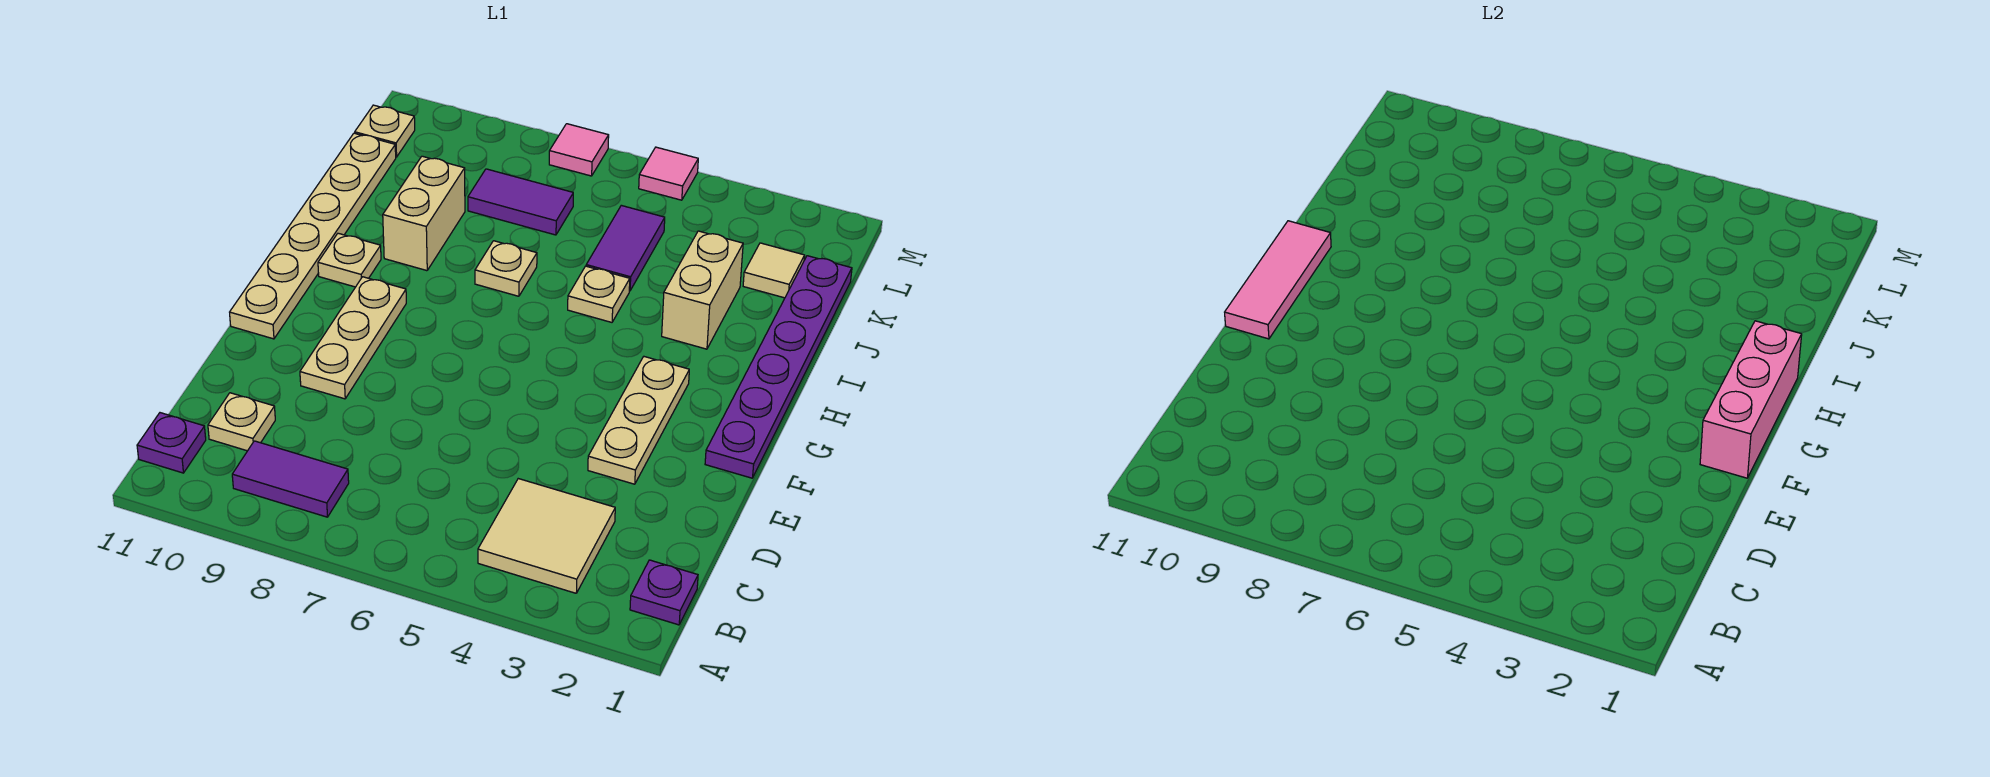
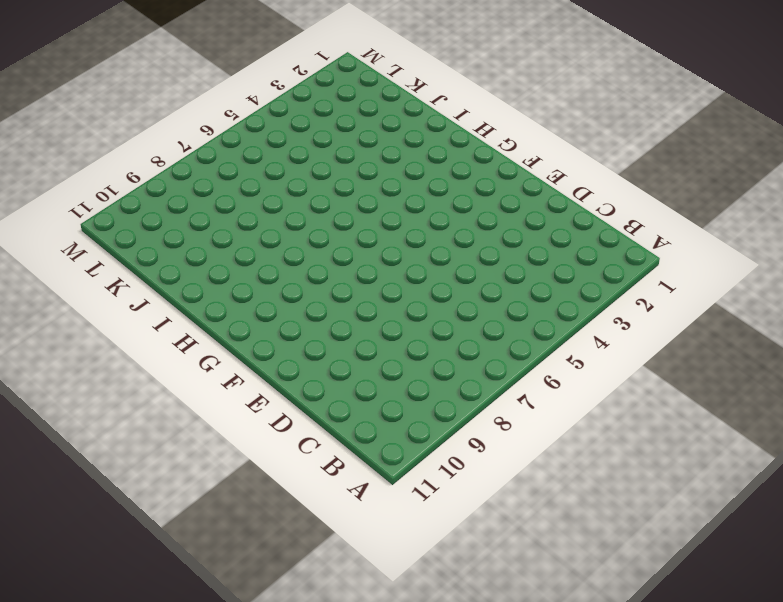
none -> purple plate B1 level 1
none -> tan tile B3:C4 level 1
none -> purple tile B8:B9 level 1

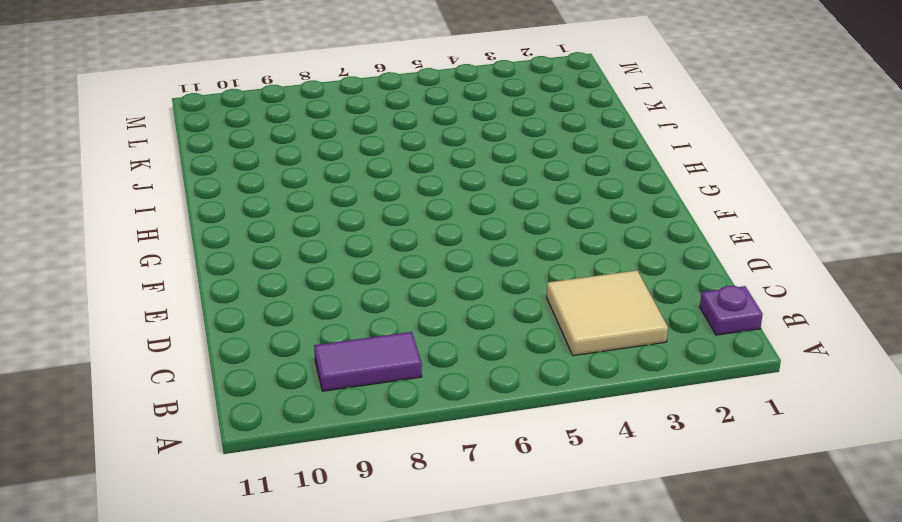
none -> purple plate B11 level 1
none -> tan plate C10 level 1
none -> tan plate E3:G3 level 1

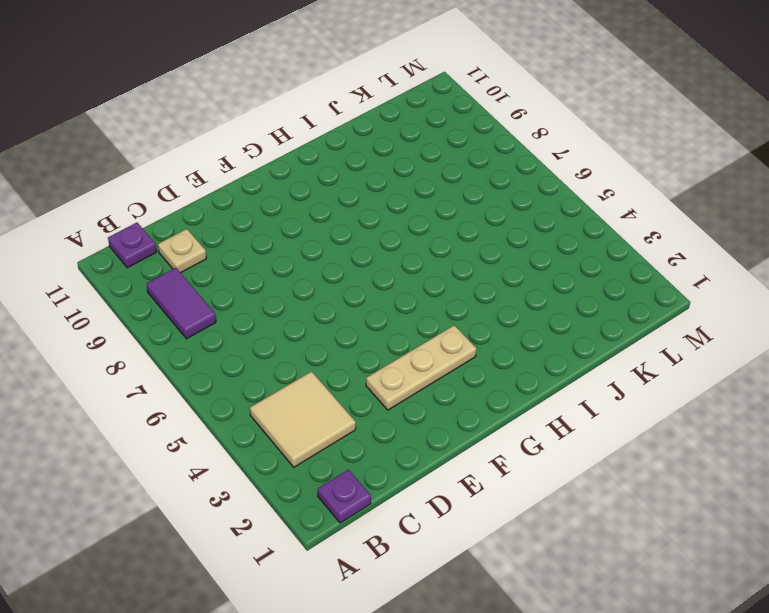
none -> tan plate E9:G9 level 1
none -> purple plate F1:K1 level 1
none -> tan plate F11:K11 level 1

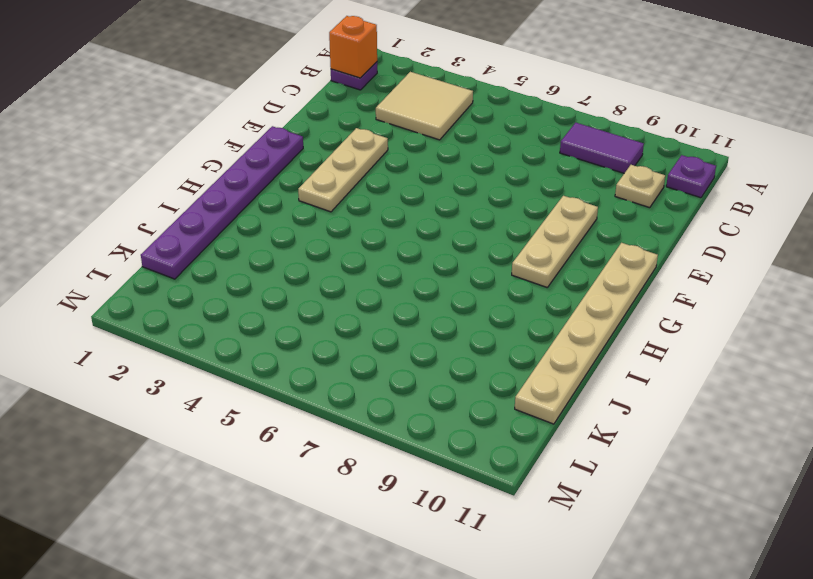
orange brick B1 level 2 -> none
none -> tan plate H10 level 1
none -> tan brick I3:J3 level 1
none -> tan plate I5 level 1

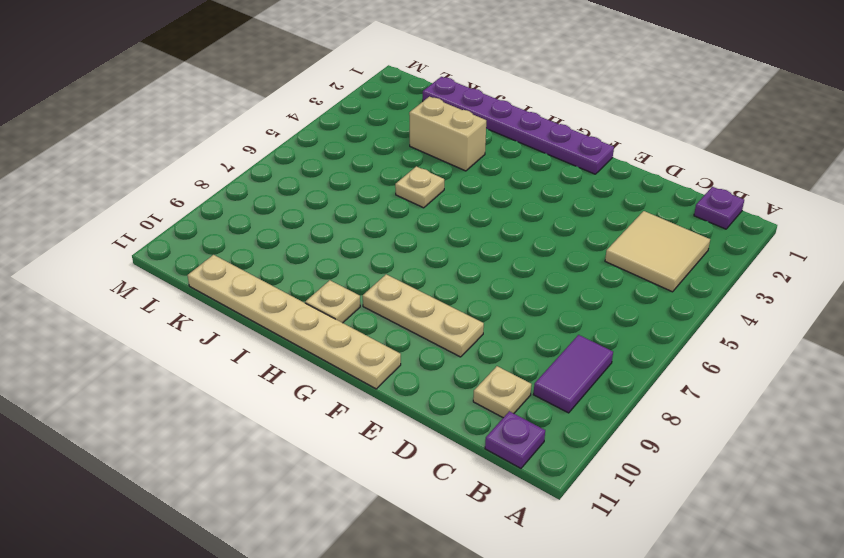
none -> tan plate E3:G3 level 1
none -> tan plate I7 level 1
none -> tan brick I9:J9 level 1

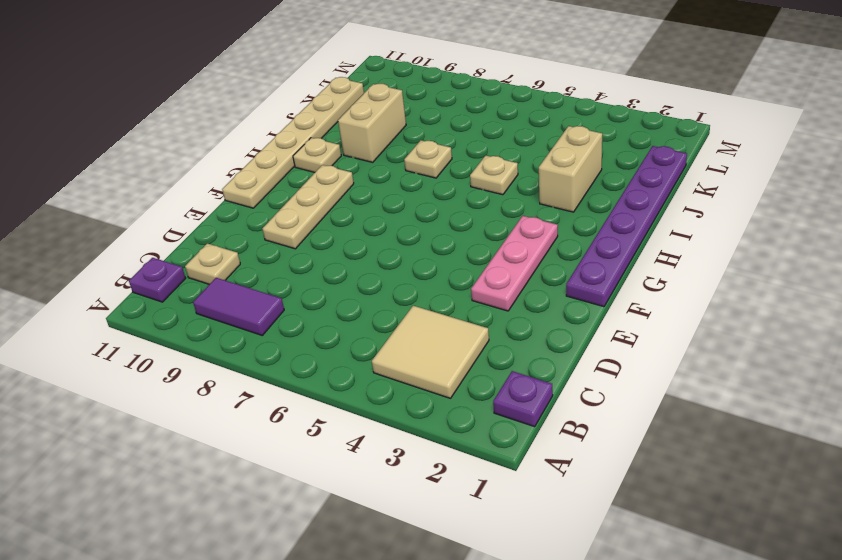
pink plate E3:G3 level 1 -> tan plate E3:G3 level 1
none -> purple tile J5:K5 level 1
none -> tan tile K2 level 1
none -> purple tile K7:K8 level 1

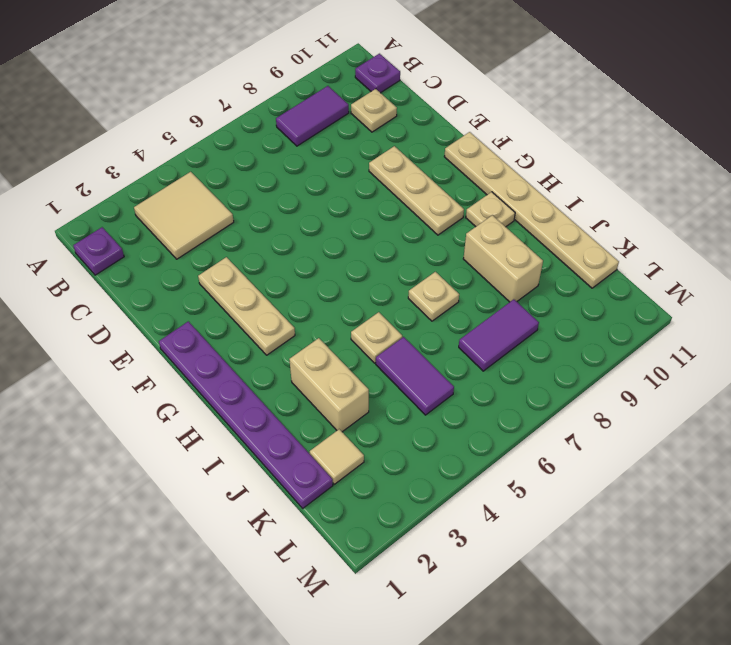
none -> tan plate L11 level 1
none -> pink tile M5 level 1
none -> pink tile M7 level 1

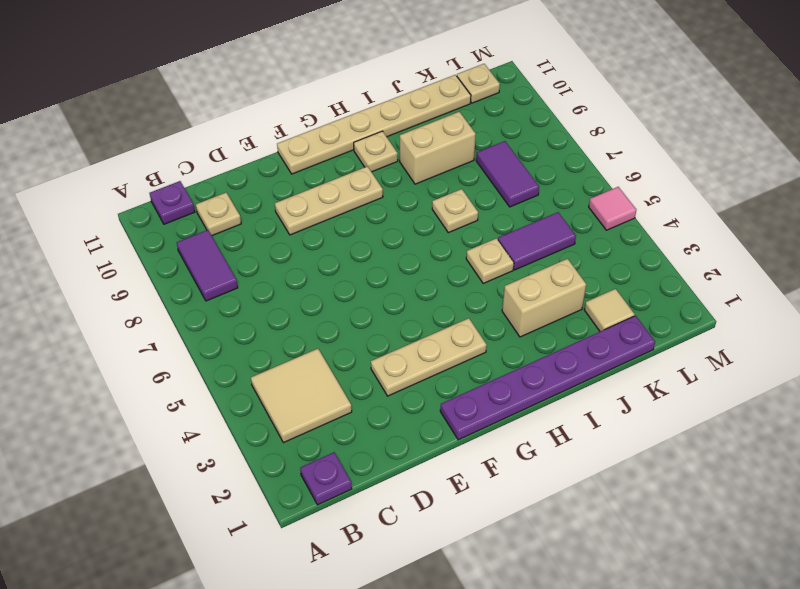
none -> pink tile M7 level 1
none -> pink brick F1:H1 level 2
none -> pink tile F11:H11 level 2

